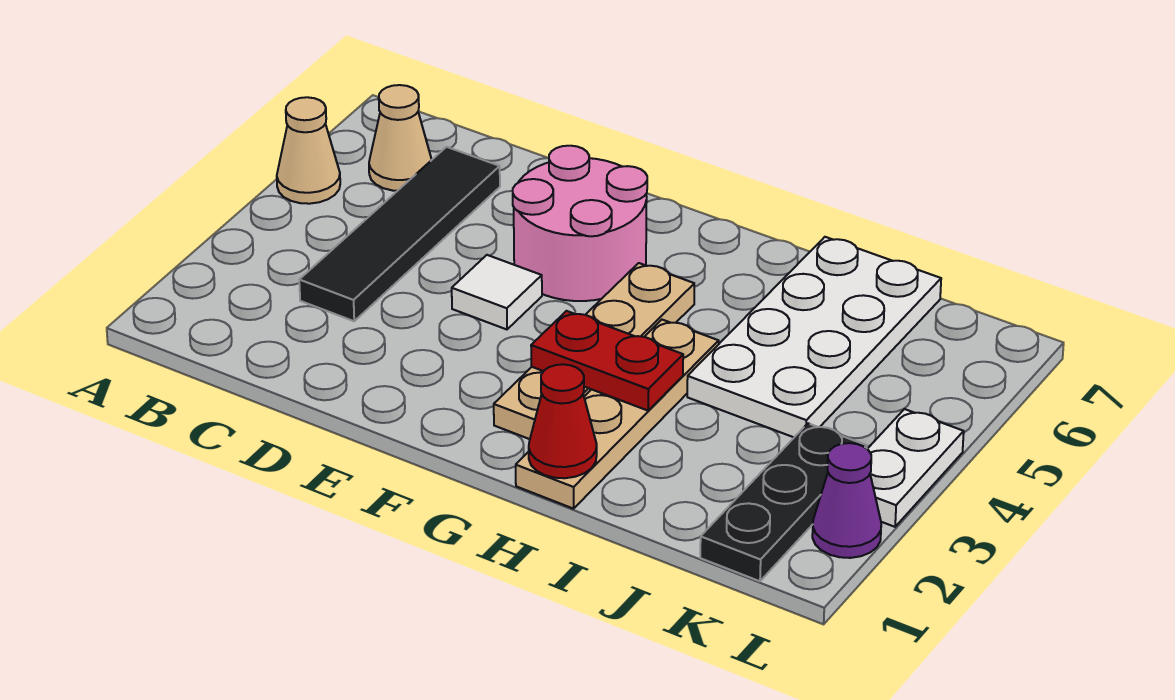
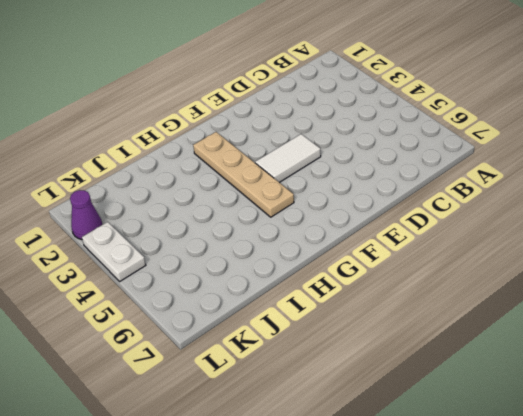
white tile E4:F4 level 1 -> white tile E4 level 1
none -> tan cone A5 level 1
none -> tan cone B6 level 1
none -> black tile C3:C6 level 1

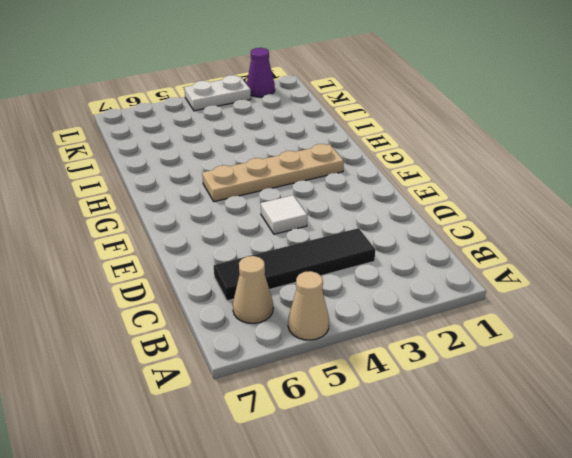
none -> pink round brick E5:F6 level 1
none -> tan plate H1:H4 level 1
none -> white plate I4:J7 level 1

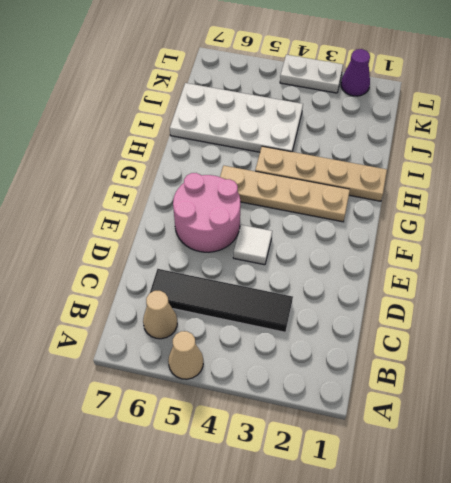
none -> black plate K1:K3 level 1
none -> red plate G3:H3 level 2
none -> red cone H1 level 2

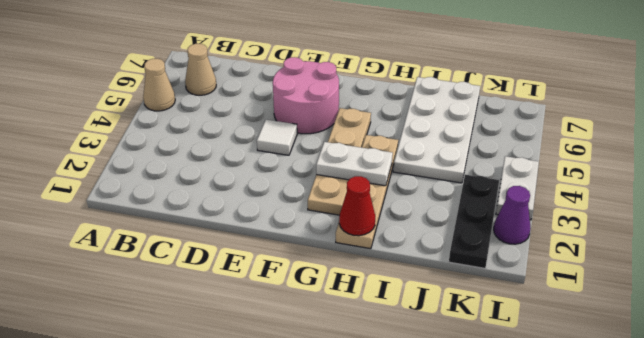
white plate G3:H3 level 2 -> red plate G3:H3 level 2
none -> black tile C3:C6 level 1

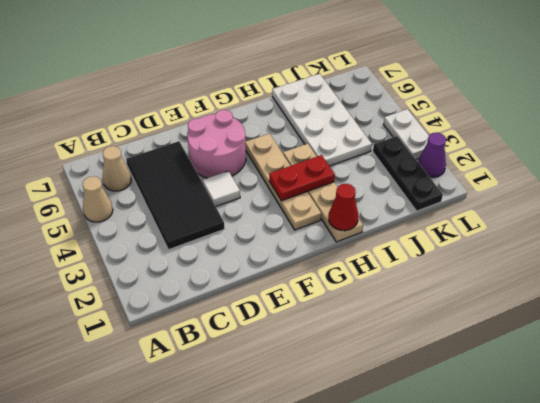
black tile C3:D6 level 1 -> black tile C3:C6 level 1

